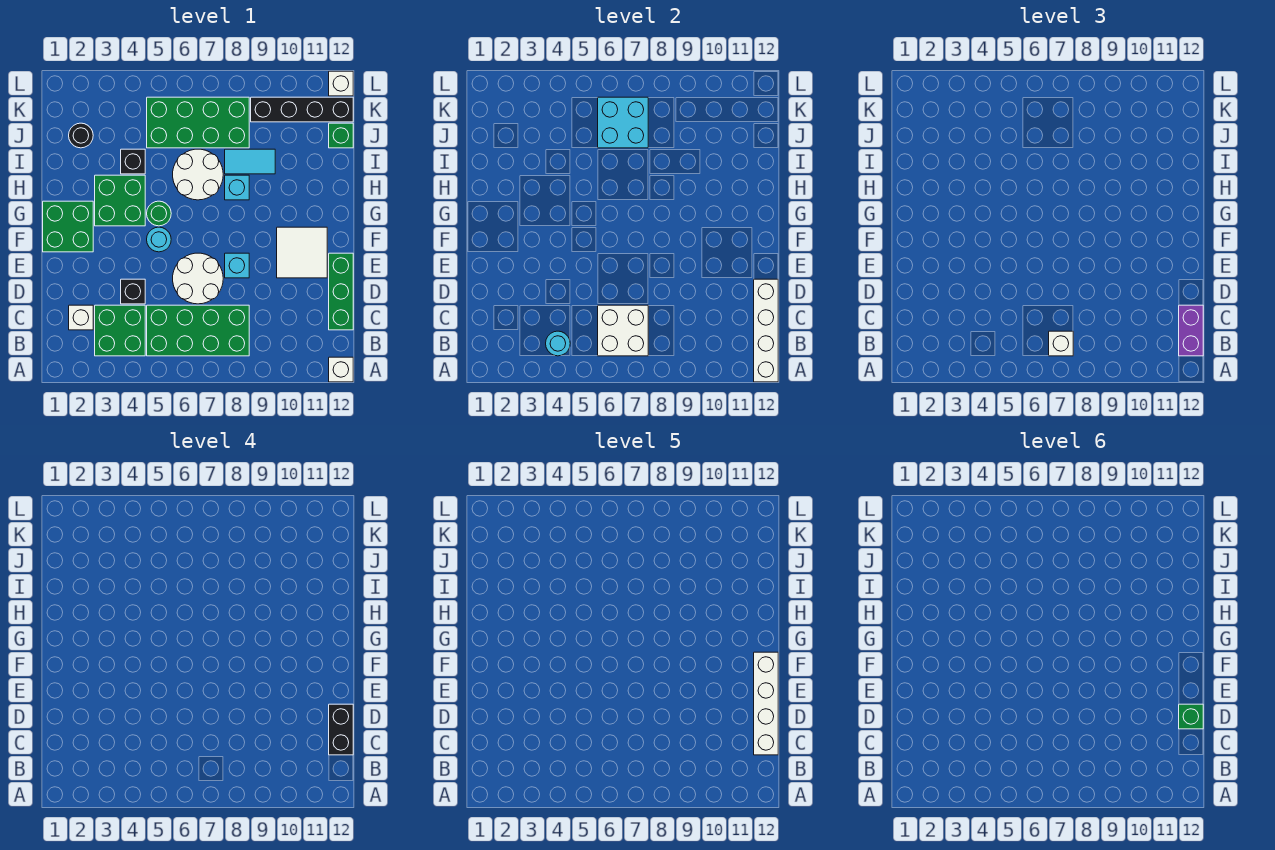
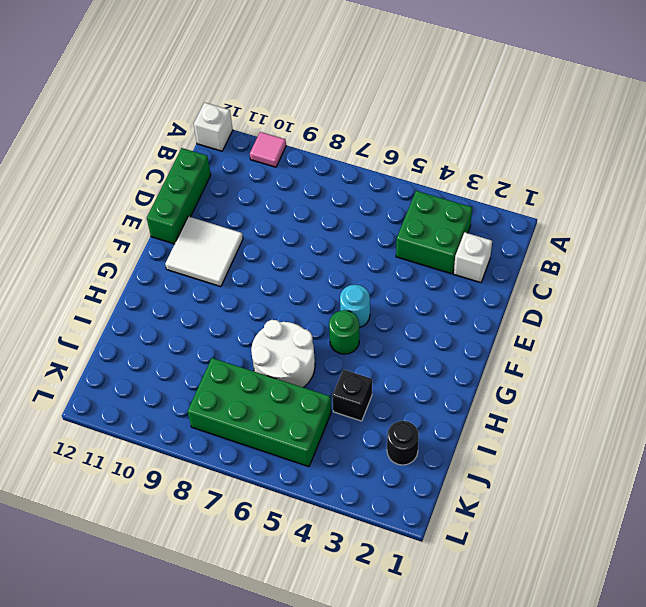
pink tile A10 level 1 -> none
none -> green brick B5:C8 level 1
none -> black brick D4 level 1
none -> white round brick D6:E7 level 1
none -> cyan brick E8 level 1

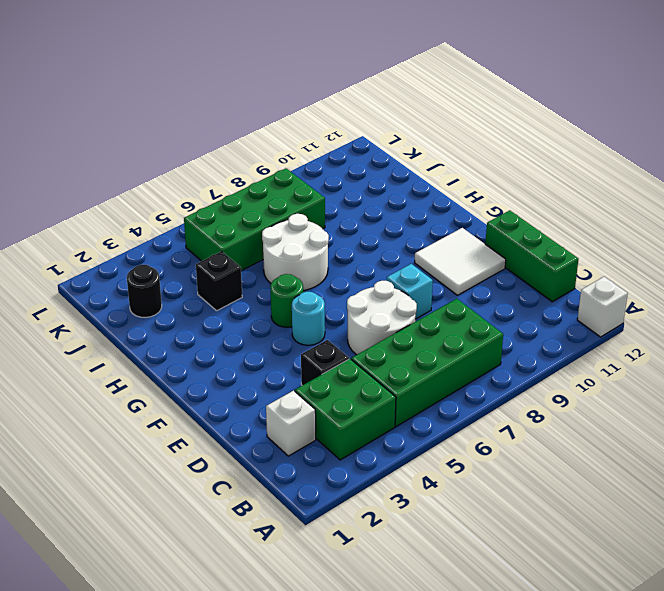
none -> green brick F1:G2 level 1
none -> green brick G3:H4 level 1
none -> cyan brick H8 level 1
none -> cyan tile I8:I9 level 1

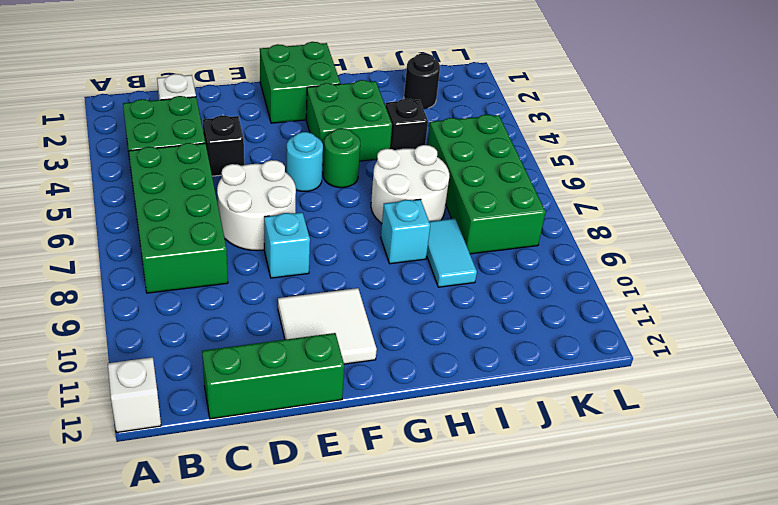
none -> green brick J12 level 1
none -> black brick K9:K12 level 1
none -> white brick L12 level 1
none -> white brick A12:D12 level 2

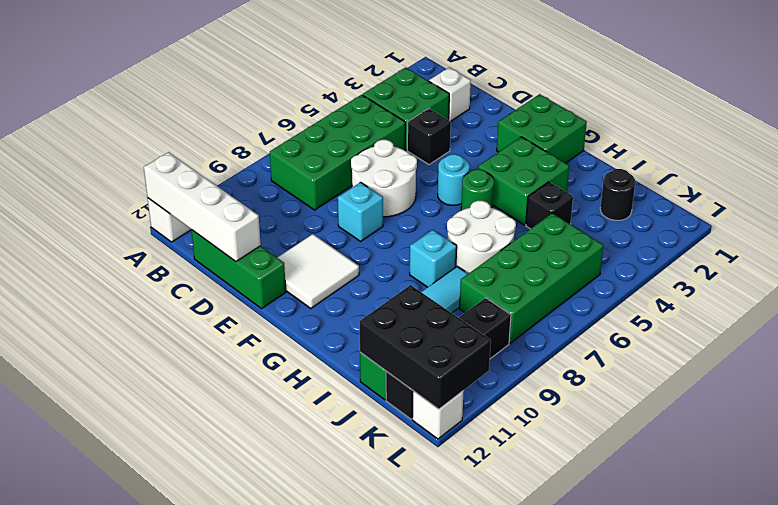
black brick J11:L12 level 2 -> none
none -> cyan round brick B4 level 2
none -> white brick B6:C7 level 2
none -> cyan brick J6:K7 level 2
none -> white brick B7 level 3

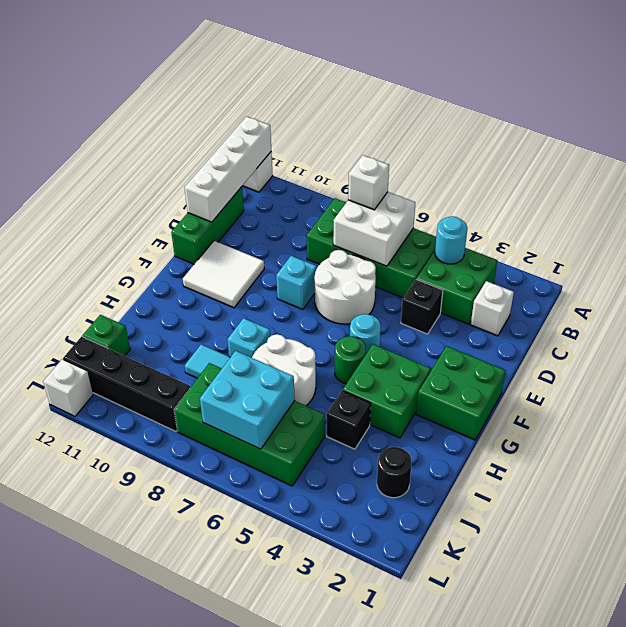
none -> purple brick B12:C12 level 3
none -> black brick C12:D12 level 4
none -> white brick C12:F12 level 5
none -> green brick D12 level 6

